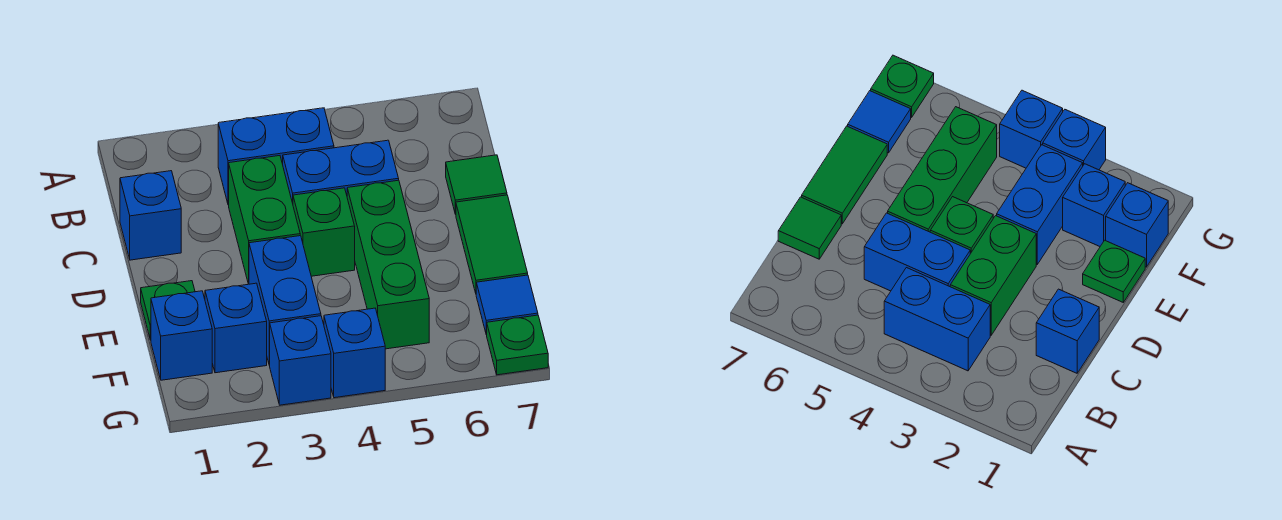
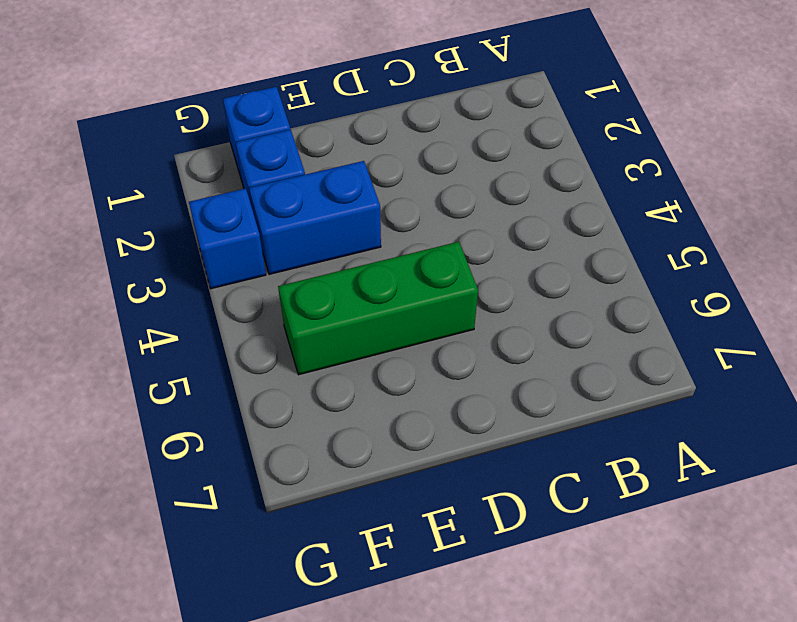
none -> blue brick B3:B4 level 1
none -> blue brick C1 level 1
none -> green brick C3:D3 level 1

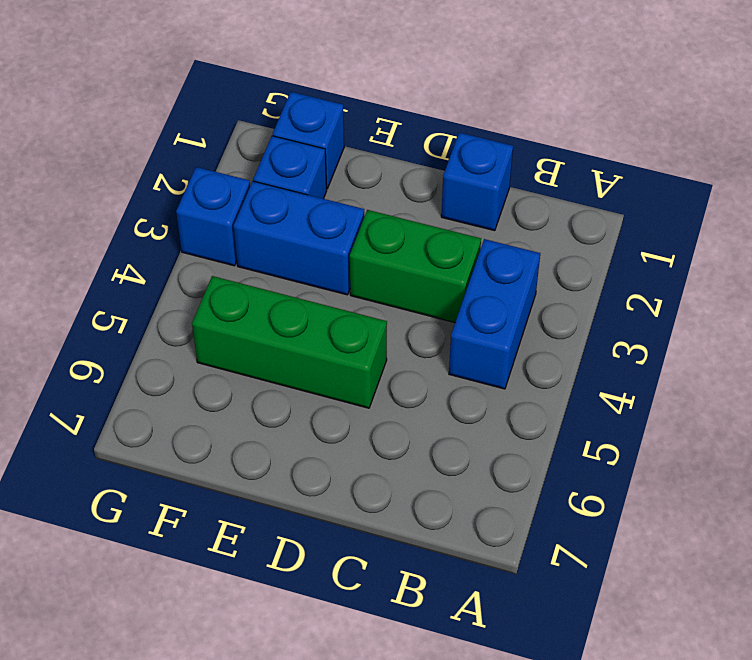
none -> blue brick C4:C5 level 1
none -> green tile C7 level 1
none -> green brick D4 level 1

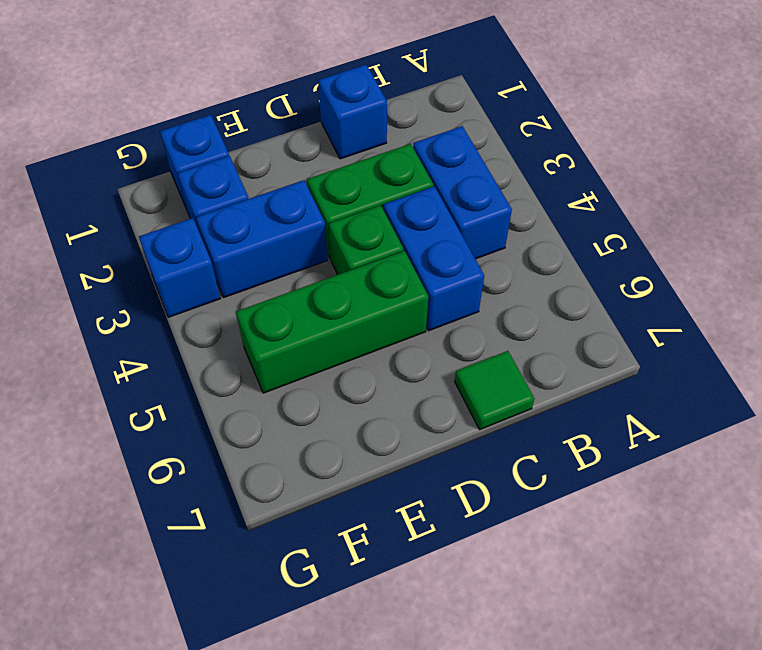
none -> green tile D7:E7 level 1
none -> green plate E1 level 1
none -> blue tile F7 level 1

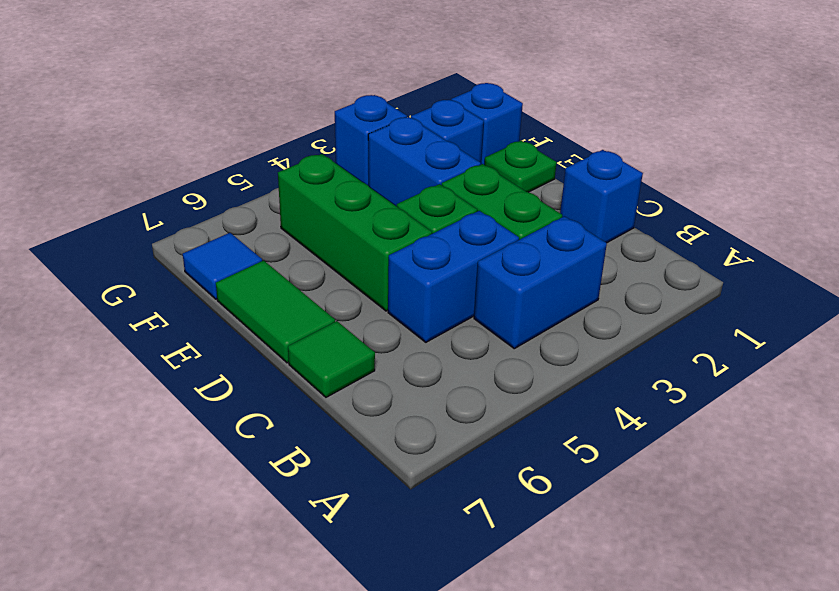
none -> blue brick G4 level 1
none -> green plate G7 level 1

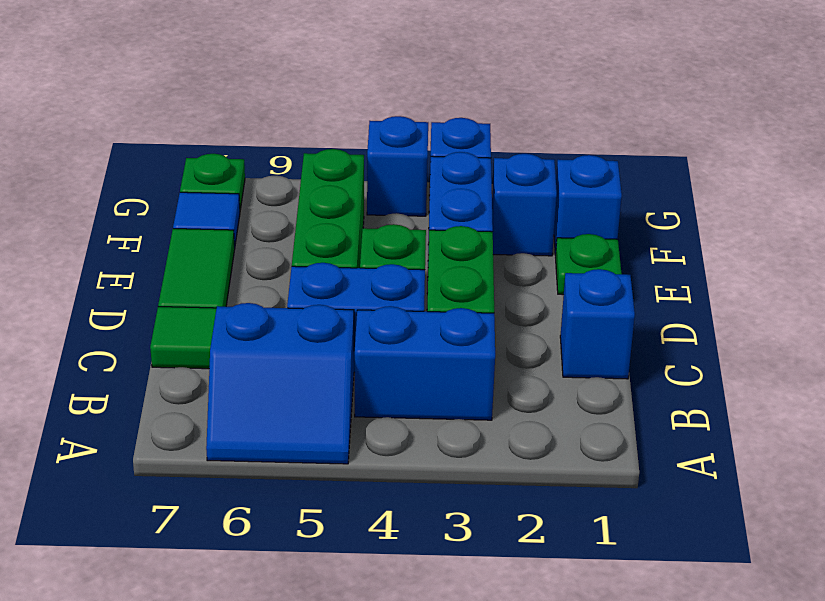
blue slope A5:B6 level 1 top B -> none

